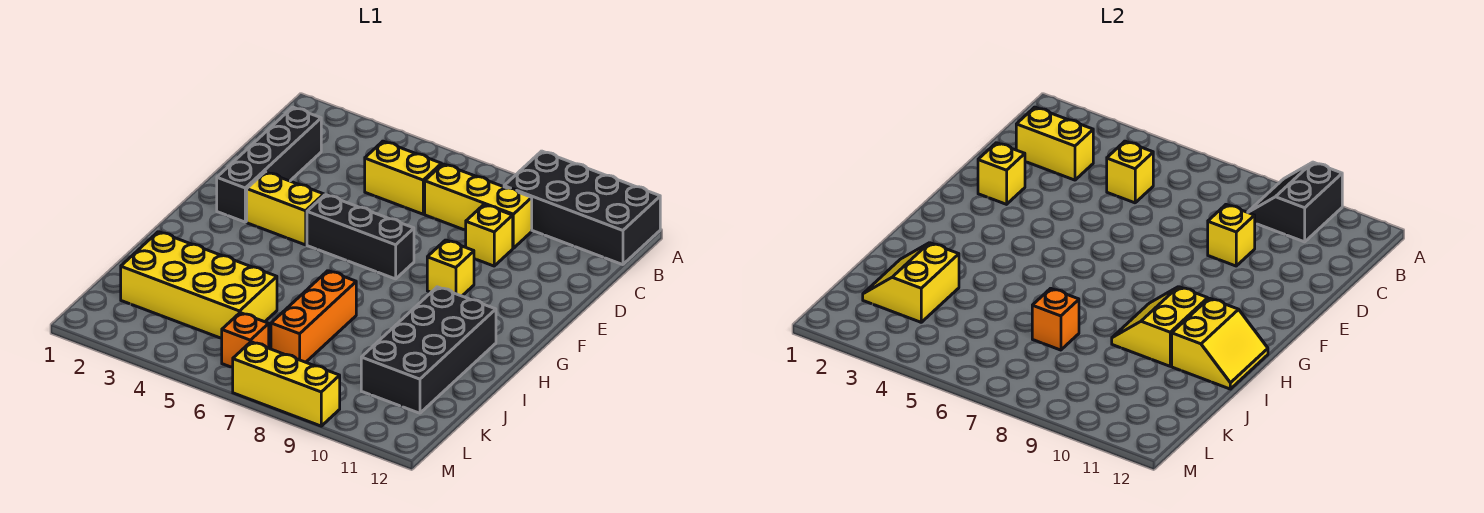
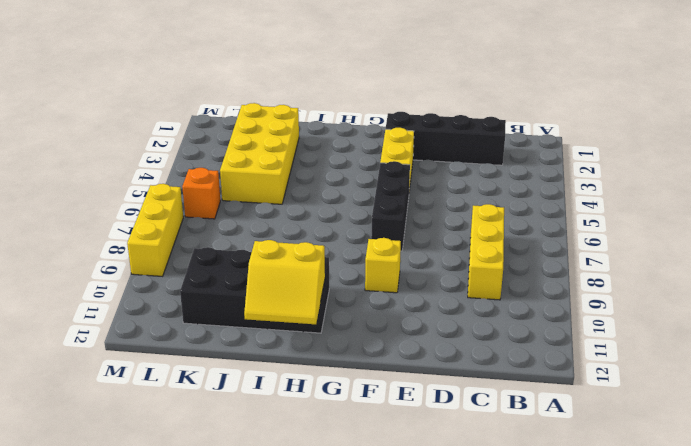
none -> black brick A9:B12 level 1
none -> yellow brick C5:C6 level 1
none -> yellow brick D9 level 1

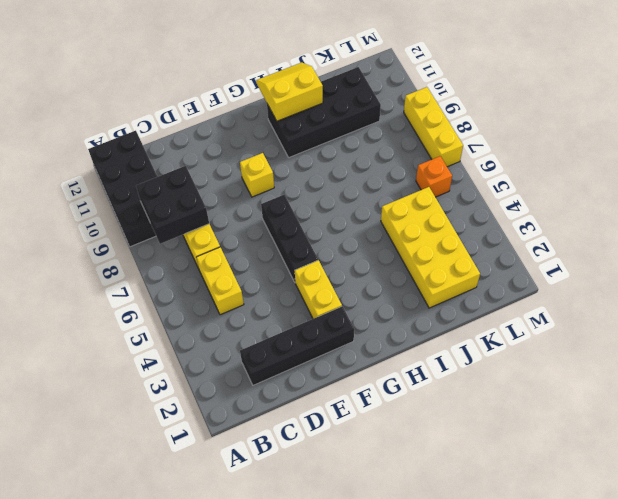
black brick B8:C9 level 2 -> black slope A9:B10 level 2 top 10
none -> yellow brick D9 level 1
none -> orange brick I7:K7 level 1
none -> yellow brick C2:C3 level 2

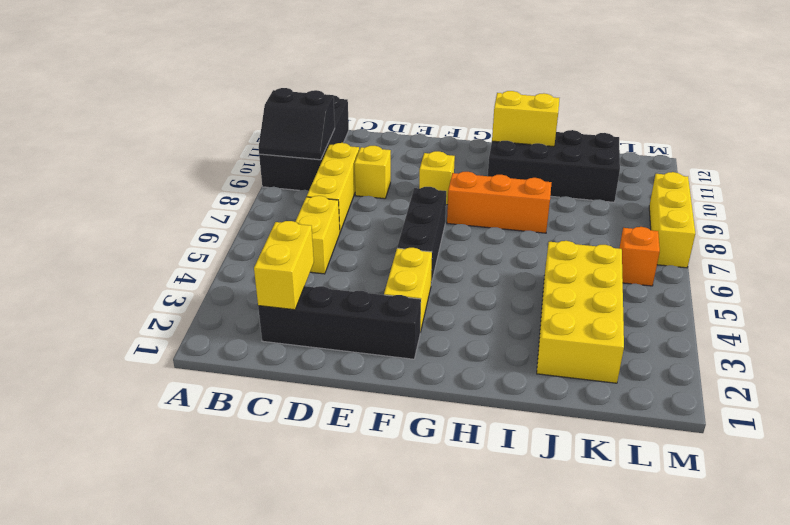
orange brick G8:I8 level 1 -> orange brick I7:K7 level 1
none -> yellow brick C5 level 2
none -> yellow brick D9 level 2
none -> yellow brick E2 level 2

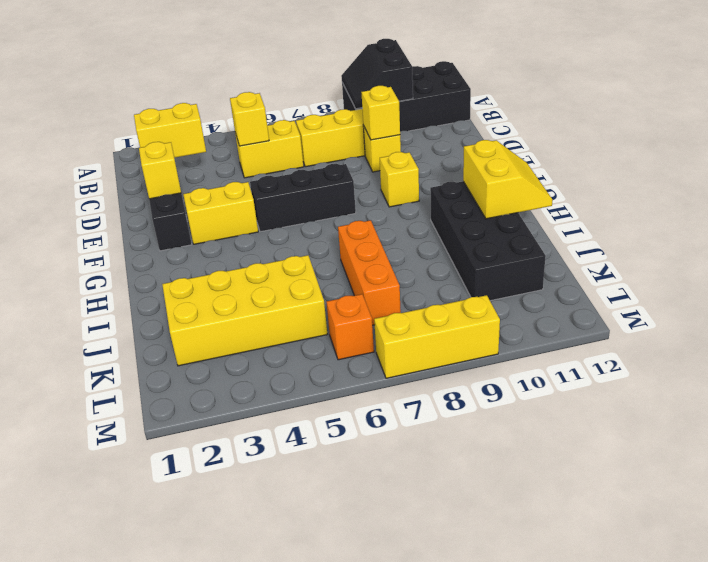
none -> yellow slope H9:I10 level 2 top 10
none -> yellow slope J2:K3 level 2 top 3
none -> orange brick J7 level 2

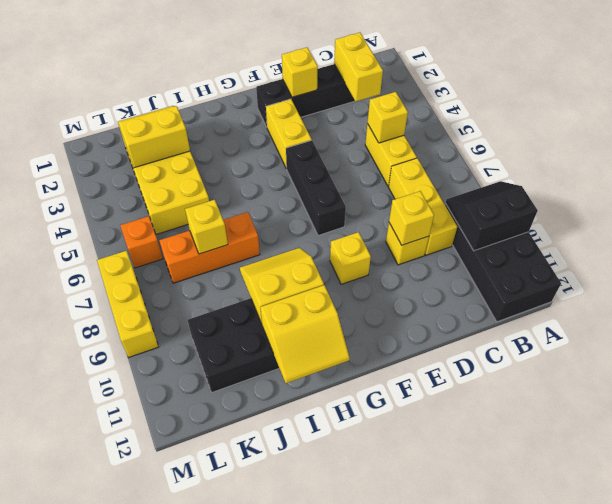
yellow brick J7 level 2 -> orange brick J7 level 2

